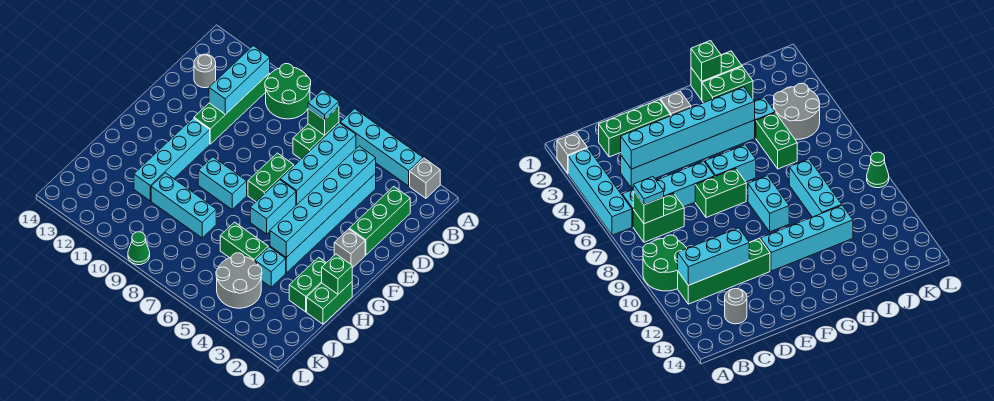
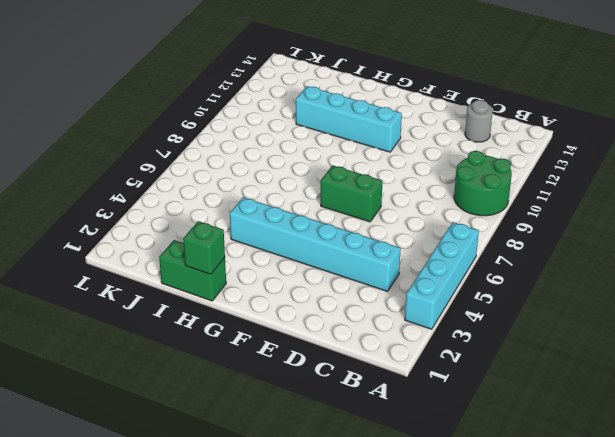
none -> grey brick A2 level 1
none -> cyan brick B6:E6 level 1
none -> green brick B7:C7 level 1

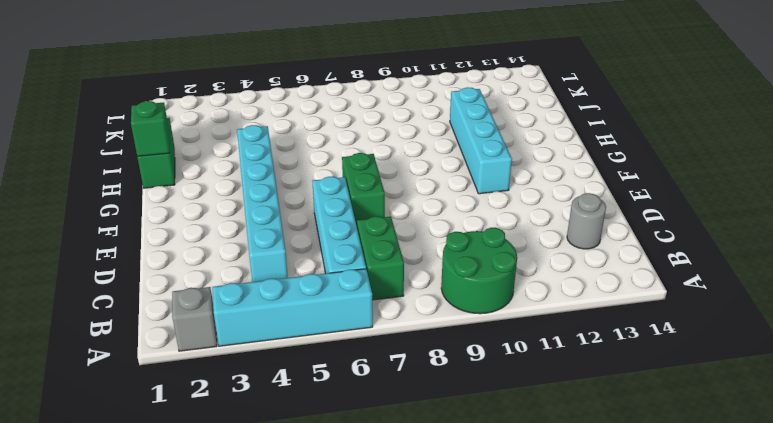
none -> green brick B11:E11 level 1
none -> green brick C2:E2 level 1
none -> grey brick F2 level 1

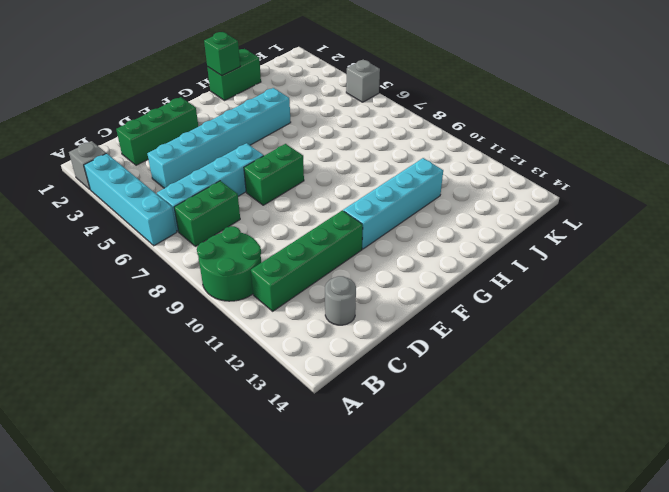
grey brick L5 level 1 -> grey brick F2 level 1
none -> cyan brick F6:G6 level 1
none -> cyan brick G8:G9 level 1
none -> green brick H2:I2 level 1

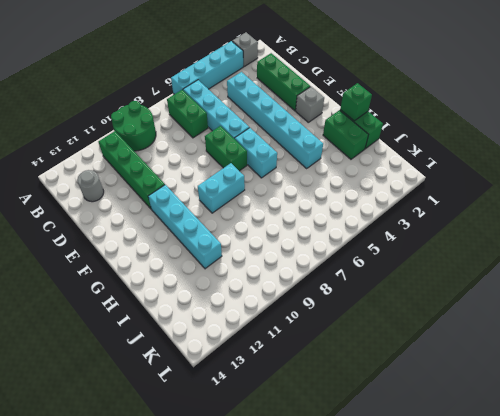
none -> cyan brick I4 level 1
none -> green brick I5:I6 level 1
none -> cyan brick I8:I10 level 1

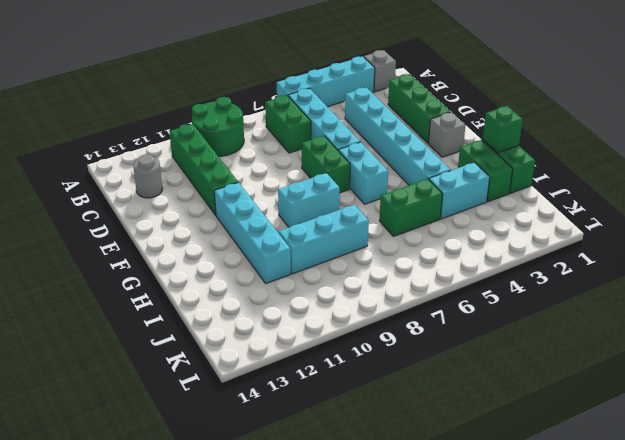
cyan brick I3:I4 level 1 -> cyan brick I4 level 1
none -> grey round brick J4:K5 level 1
none -> green cone L9 level 1
none -> green brick B7 level 2

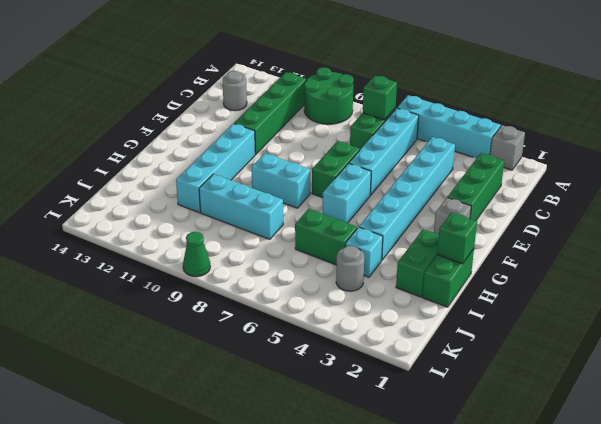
grey round brick J4 level 1 -> grey round brick J4:K5 level 1
none -> cyan brick B11:D11 level 2
none -> cyan brick C4:H4 level 2
none -> cyan plate B7 level 3

